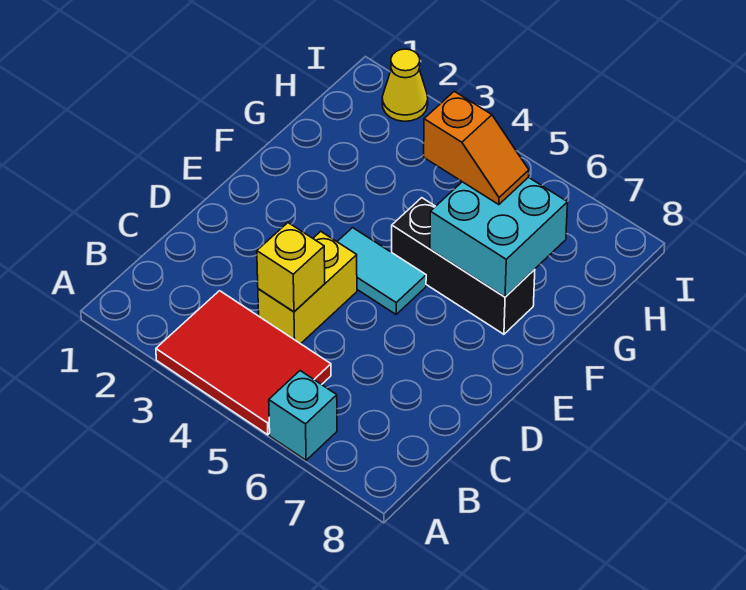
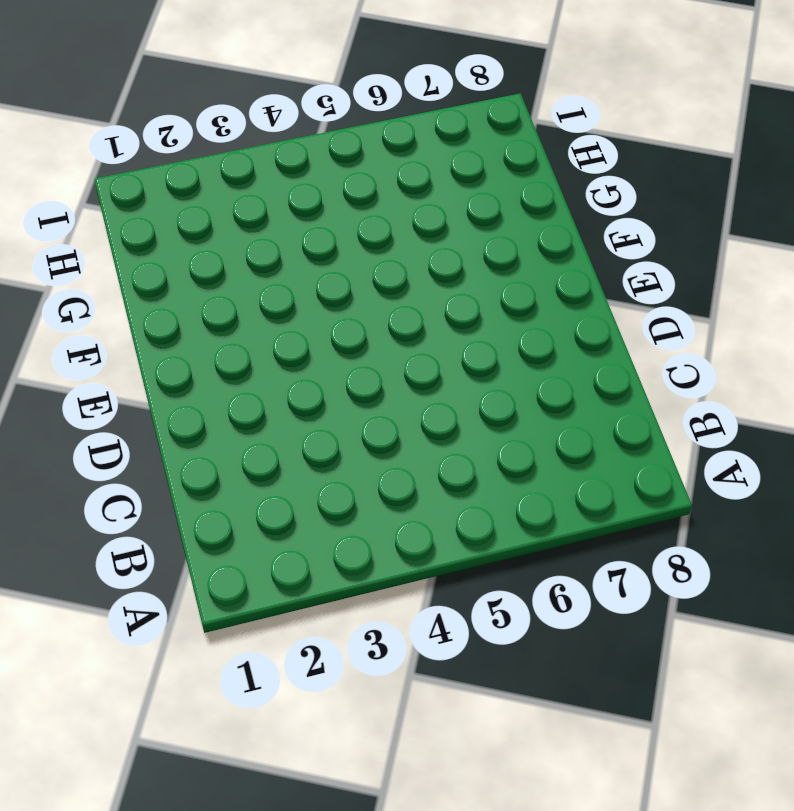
none -> red tile A3:B5 level 1
none -> cyan brick A6 level 1

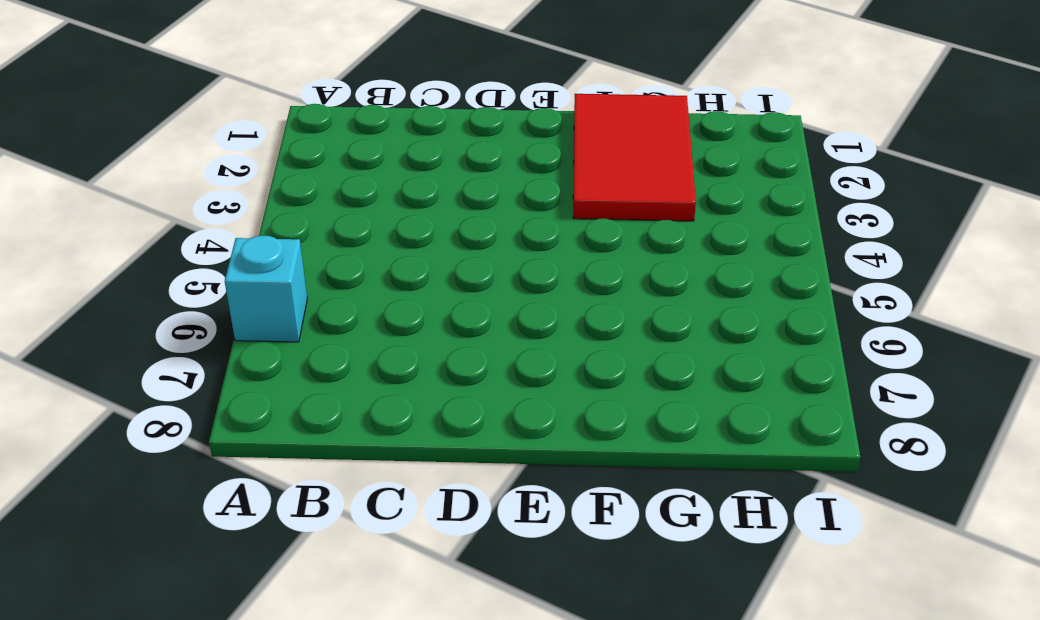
red tile F1:G3 level 1 -> red tile A3:B5 level 1
none -> yellow brick C4:D4 level 1
none -> cyan tile E4:E5 level 1

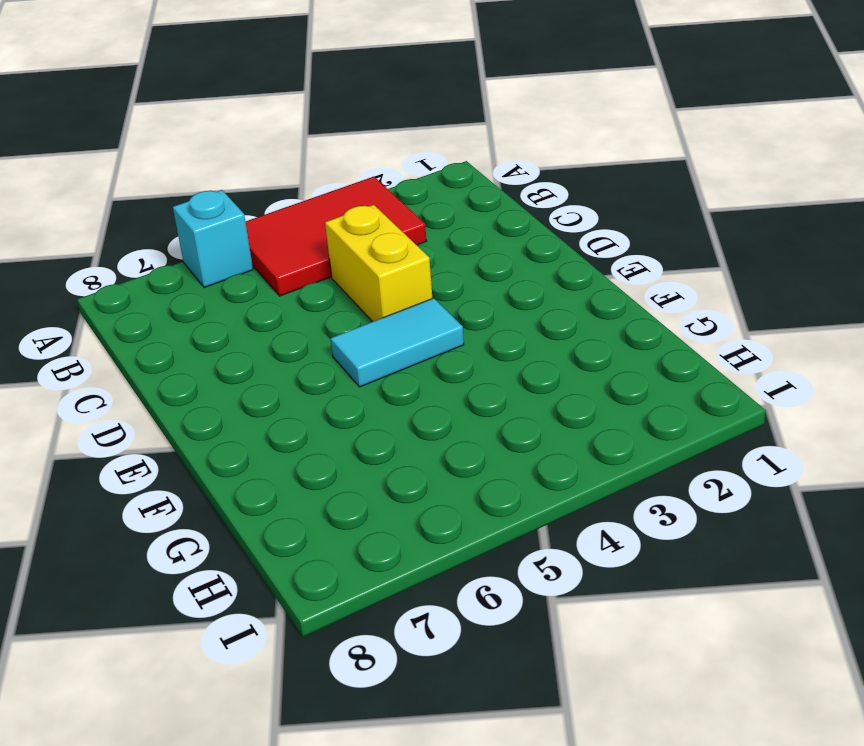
none -> black brick F5:F7 level 1
none -> yellow cone I2 level 1

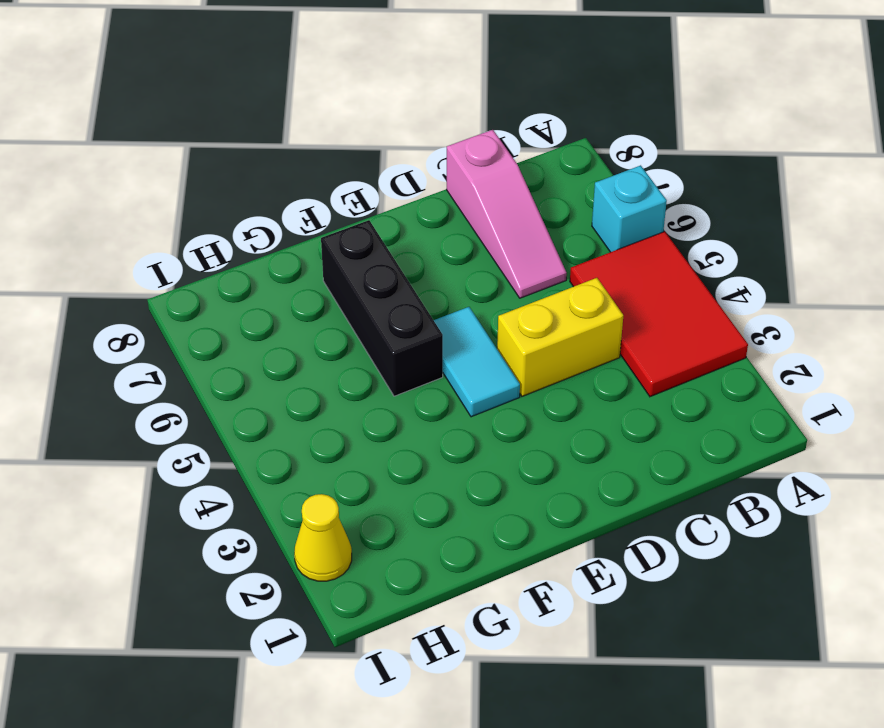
pink slope C6:C8 level 1 top 8 -> none
none -> yellow brick C4 level 2
none -> cyan brick F6:G7 level 2

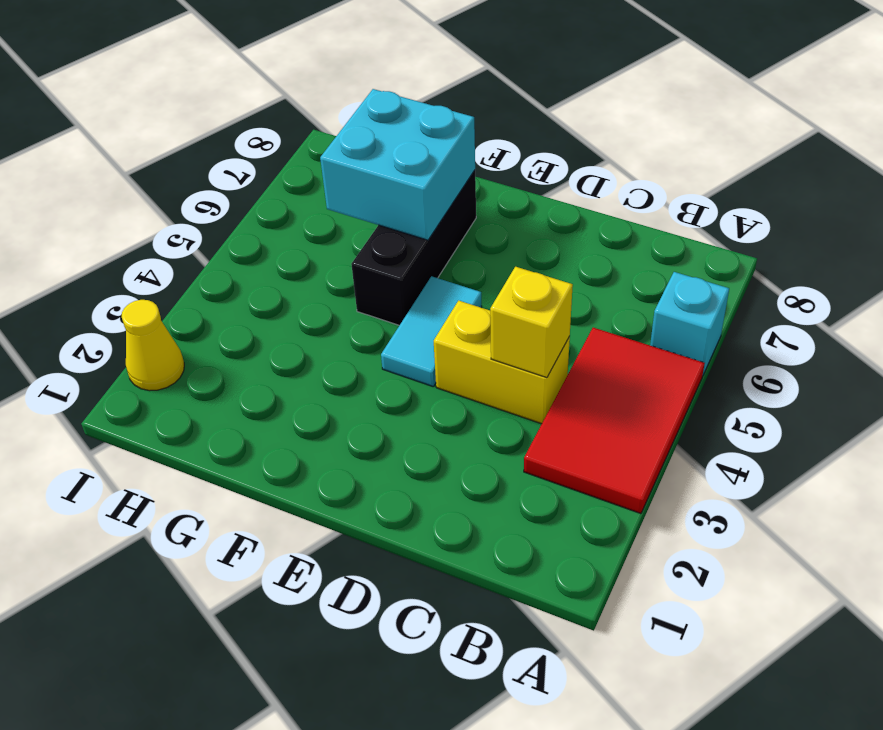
none -> orange slope G5:G6 level 3 top 5

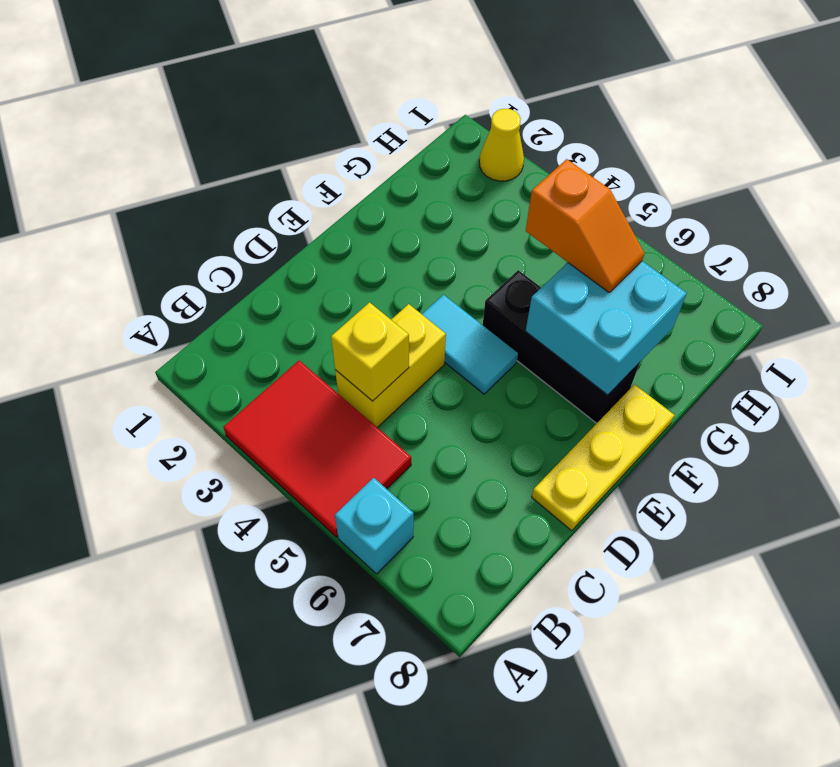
yellow plate D8:F8 level 1 -> none

